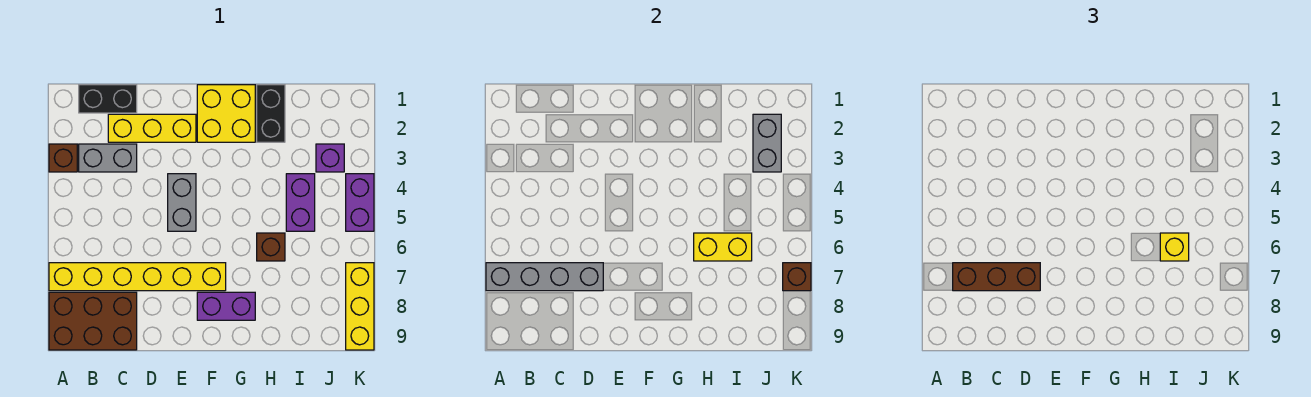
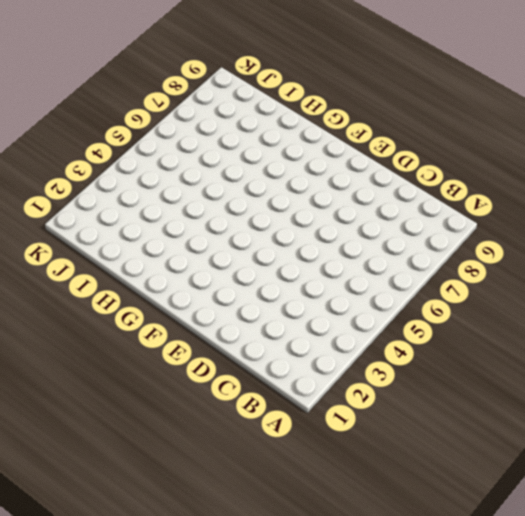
none -> brown brick A3 level 1
none -> yellow brick A7:F7 level 1
none -> brown brick A8:C9 level 1

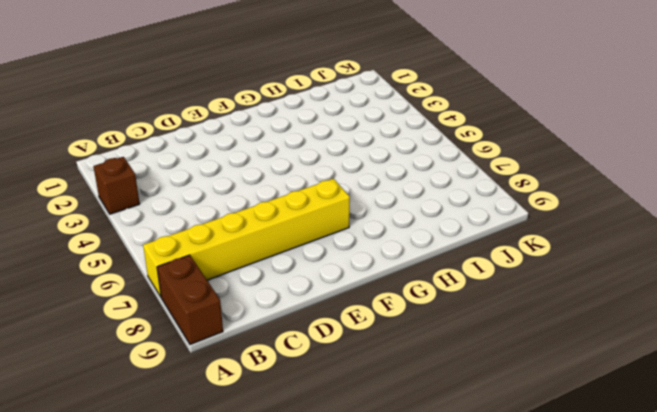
brown brick A8:A9 level 1 -> brown brick A8:C9 level 1
none -> black brick B1:C1 level 1
none -> grey brick B3:C3 level 1
none -> yellow brick C2:E2 level 1

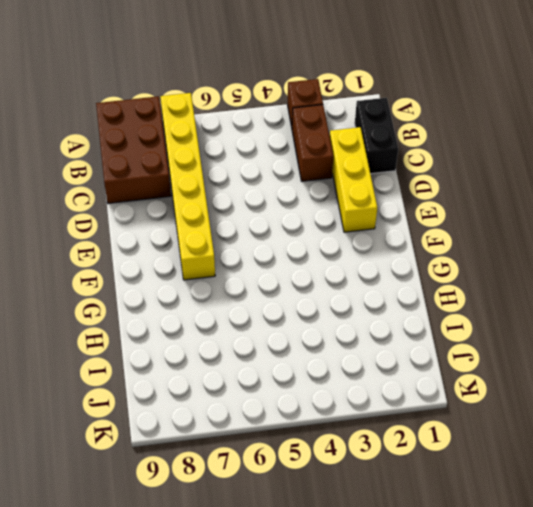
brown brick B3:C3 level 1 -> grey brick B3:C3 level 1
none -> grey brick E4:E5 level 1
none -> yellow brick F1:G2 level 1
none -> purple brick F8:G8 level 1

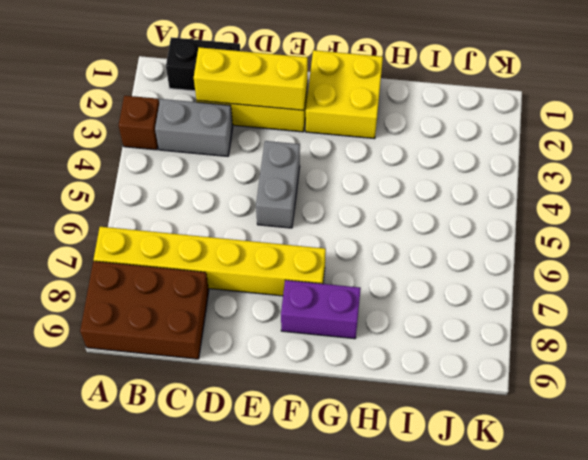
yellow brick C2:E2 level 2 -> yellow brick K7:K9 level 1
none -> black brick H1:H2 level 1
none -> brown brick H6 level 1
none -> purple brick I4:I5 level 1

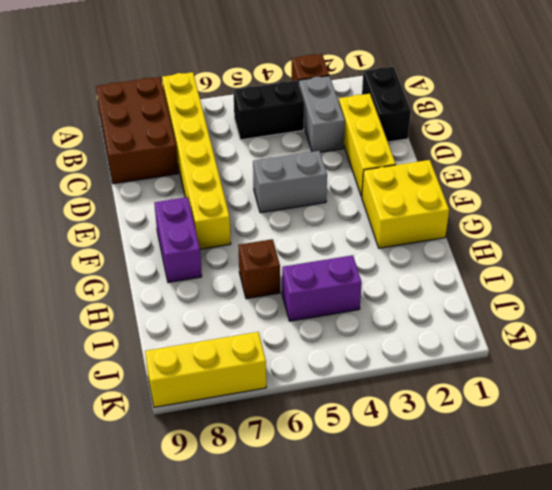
black brick B4:B5 level 1 -> black brick H1:H2 level 1
none -> purple brick J3 level 1
none -> purple brick K4:K5 level 1
none -> grey brick A7:D7 level 2

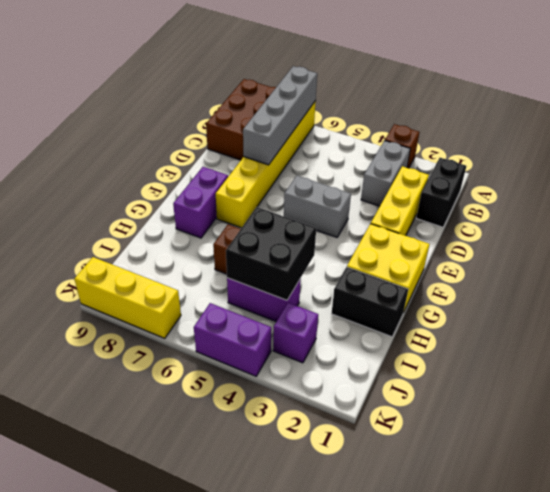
black brick H4:I5 level 2 -> none
none -> yellow brick H6:I6 level 2
none -> grey brick J2:J3 level 2
none -> brown brick K7 level 2

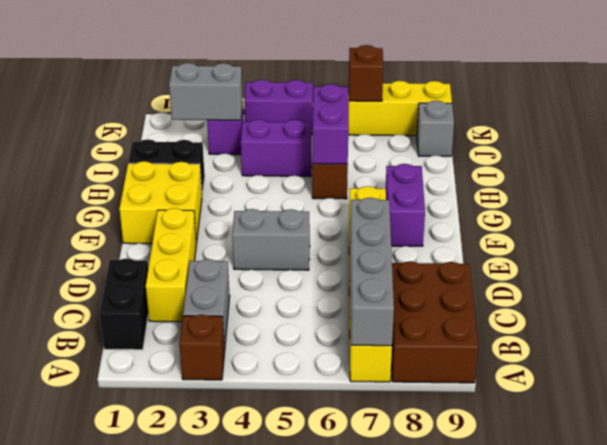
purple brick H6:I6 level 2 -> yellow brick H6:I6 level 2
grey brick J9 level 1 -> none
none -> brown brick B7:D7 level 3
none -> yellow brick I6 level 3

